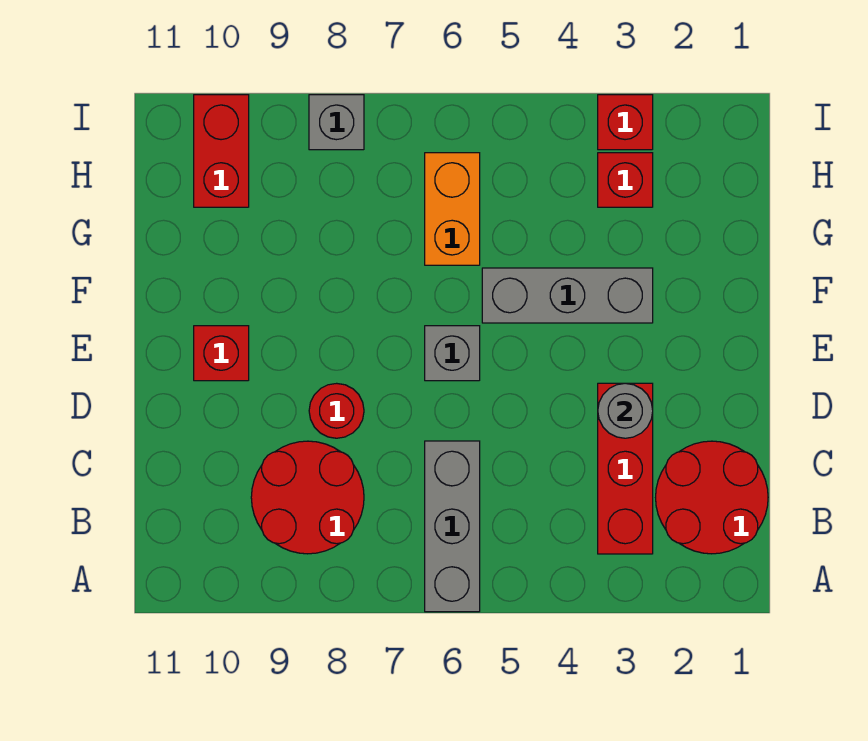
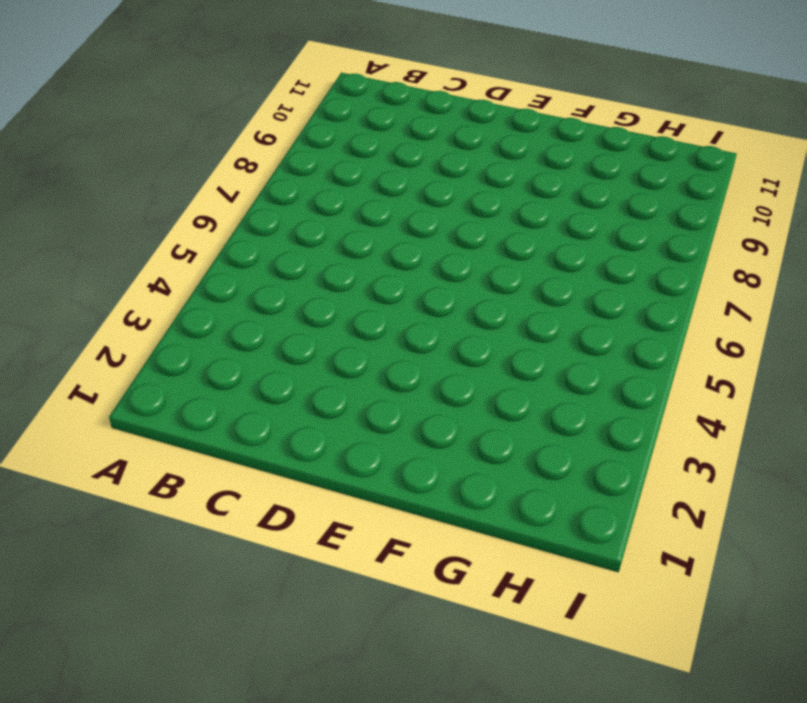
none -> grey brick A6:C6 level 1
none -> red round brick B1:C2 level 1
none -> red brick B3:D3 level 1

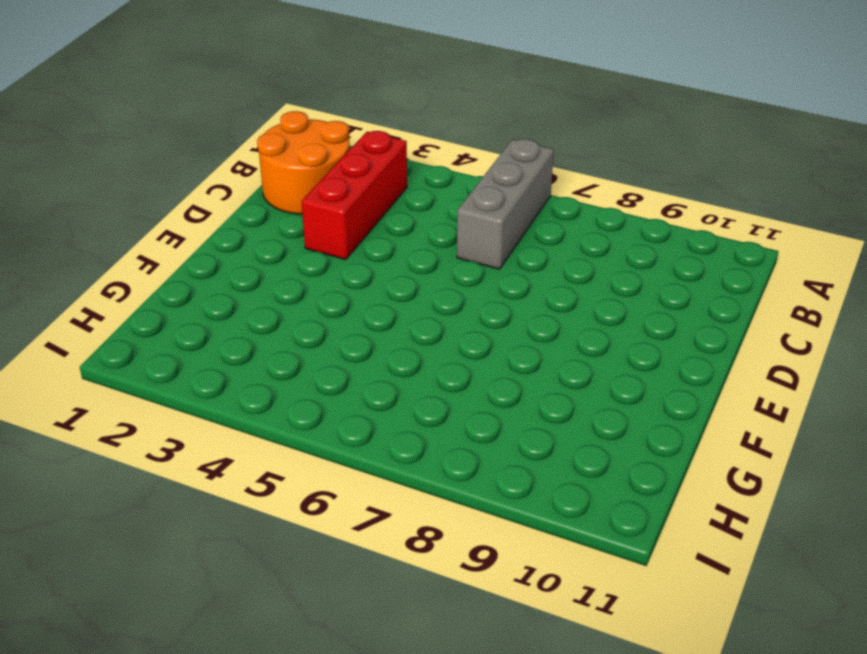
orange round brick B1:C2 level 1 -> red round brick B1:C2 level 1
none -> red round brick B8:C9 level 1
none -> red round brick D8 level 1
none -> grey brick E6 level 1

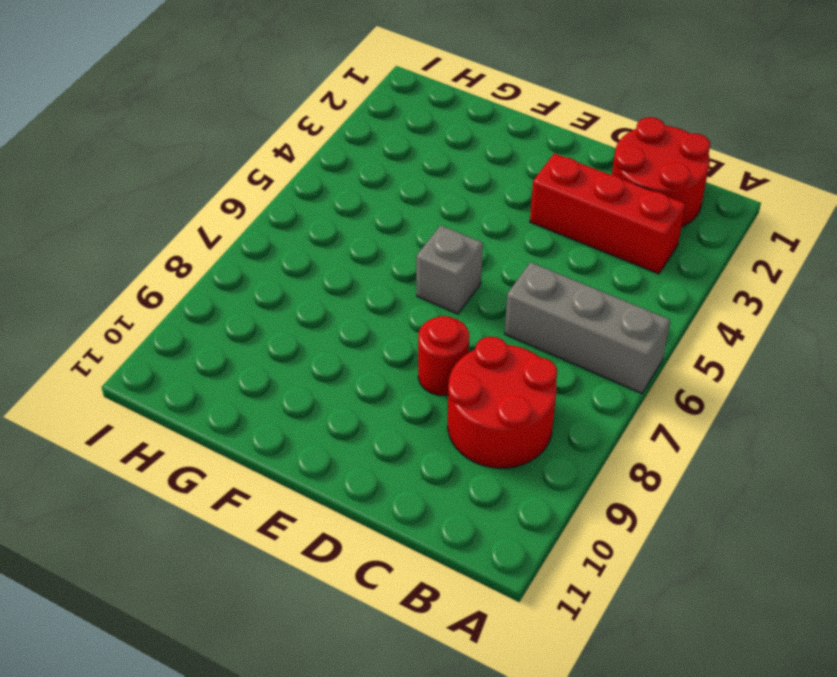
none -> red brick E10 level 1
none -> grey brick F3:F5 level 1
none -> orange brick G6:H6 level 1

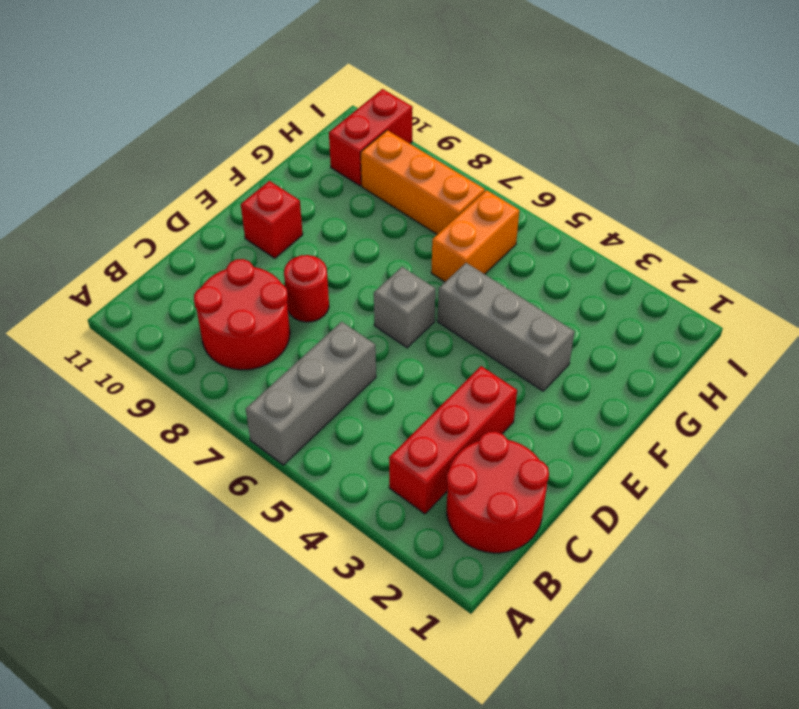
orange brick H7:H9 level 1 -> none
none -> red brick H3 level 1
none -> red brick I3 level 1
none -> grey brick I8 level 1

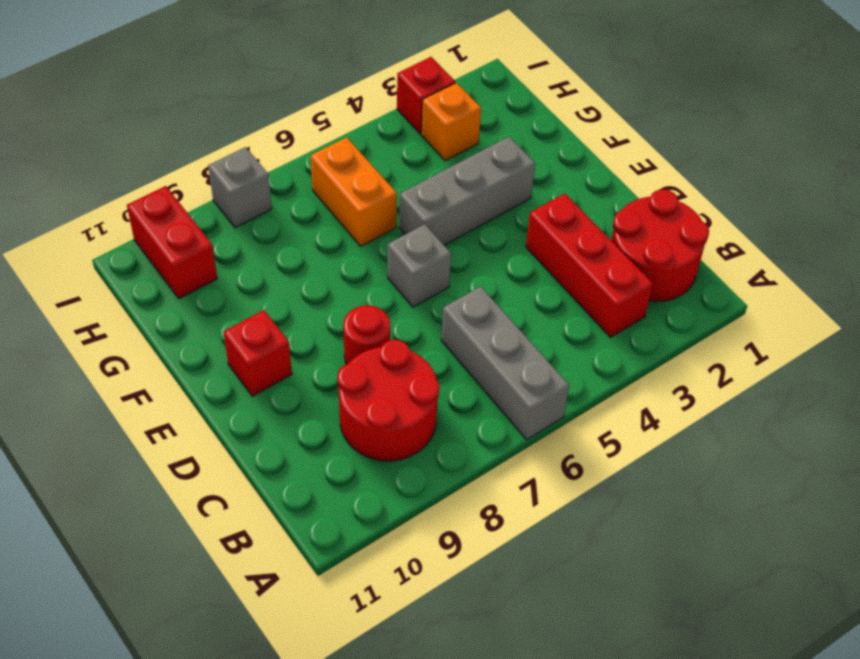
orange brick H3 level 1 -> red brick H3 level 1
none -> grey round brick D3 level 2

